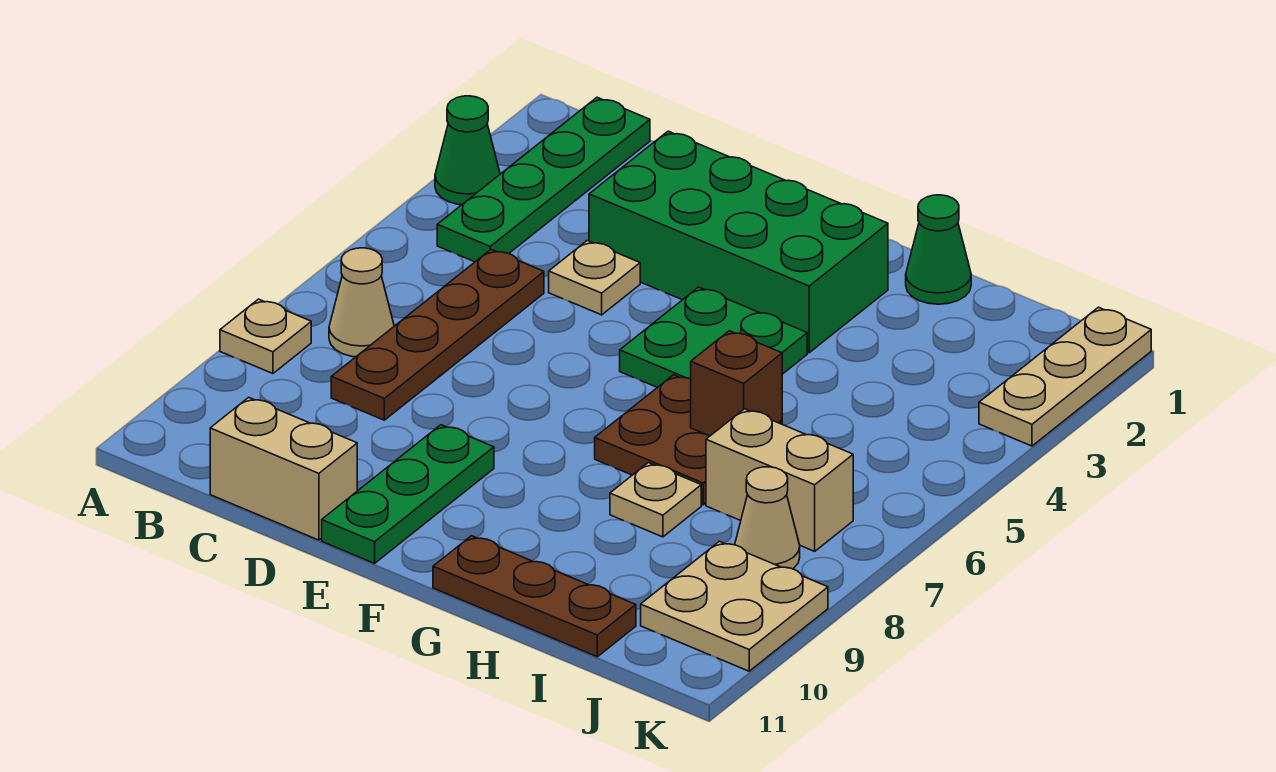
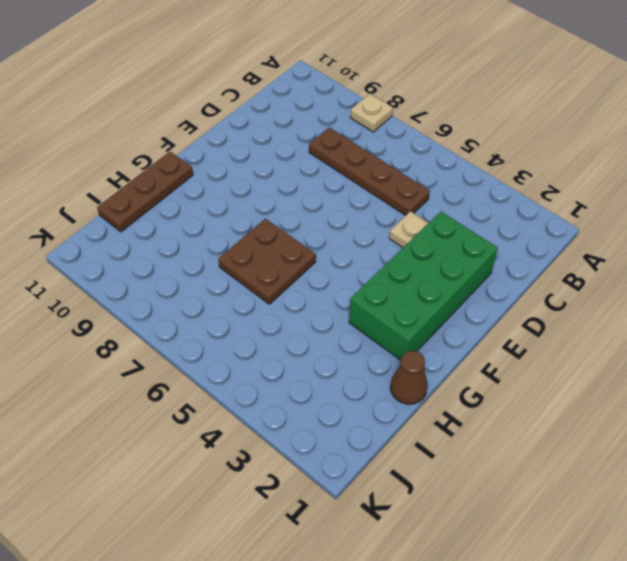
brown cone H1 level 1 -> green cone H1 level 1
none -> green cone A3 level 1
none -> green plate B1:B4 level 1
none -> tan cone B7 level 1

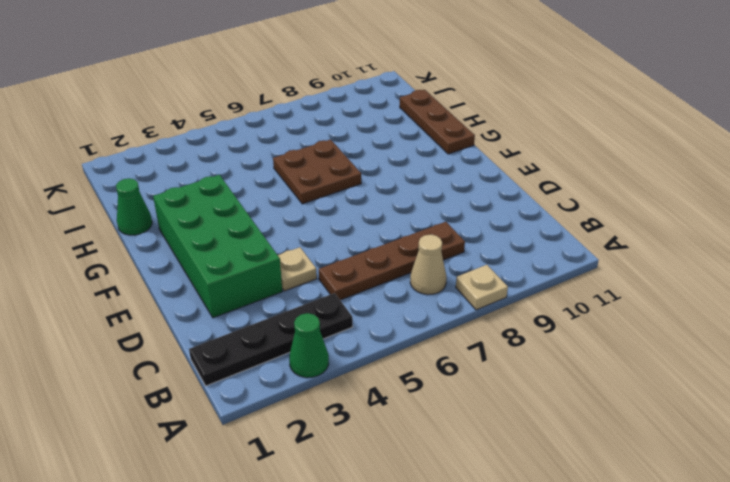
black plate B1:B4 level 1 -> green plate B1:B4 level 1
none -> tan brick C11:D11 level 1
none -> green plate E9:E11 level 1
none -> green plate F4:G5 level 1

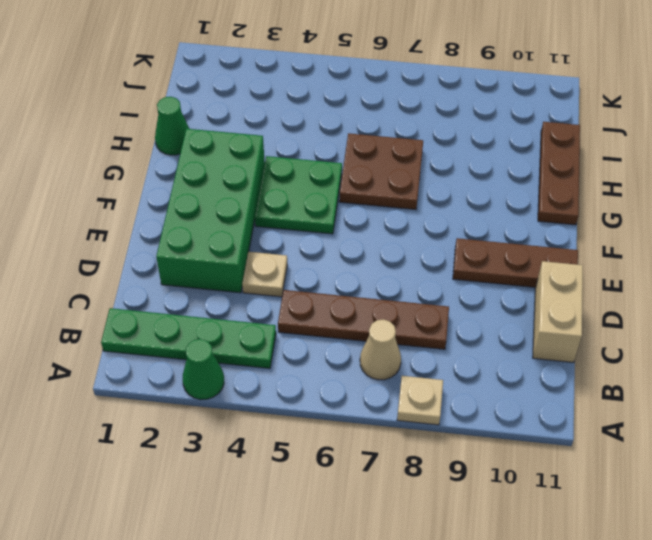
brown plate E9:E11 level 1 -> green plate E9:E11 level 1
none -> tan plate H8 level 1
none -> tan brick I7:J7 level 1
none -> tan cone J8 level 1

